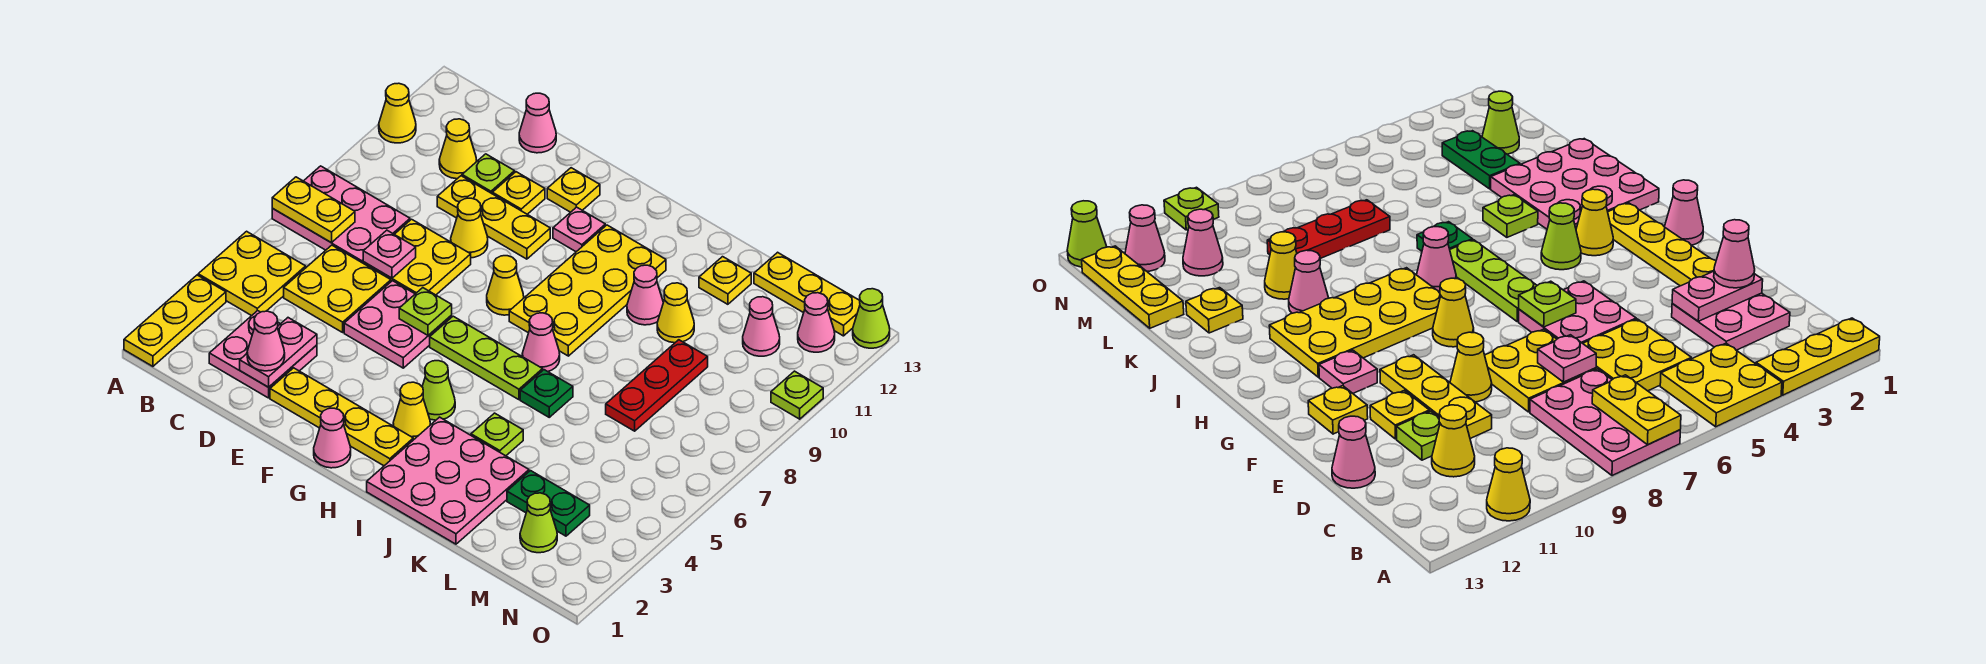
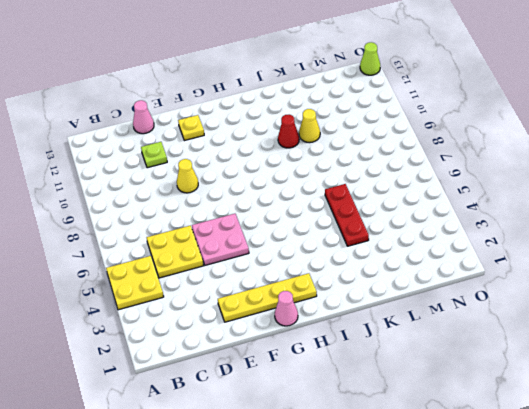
red cone J10 level 1 -> pink cone J10 level 1
red plate K4:K6 level 1 -> red plate L7:L9 level 1
none -> yellow plate A1:A3 level 1
none -> pink plate A7:C8 level 1
none -> yellow cone A11 level 1
none -> pink plate C2:D3 level 1

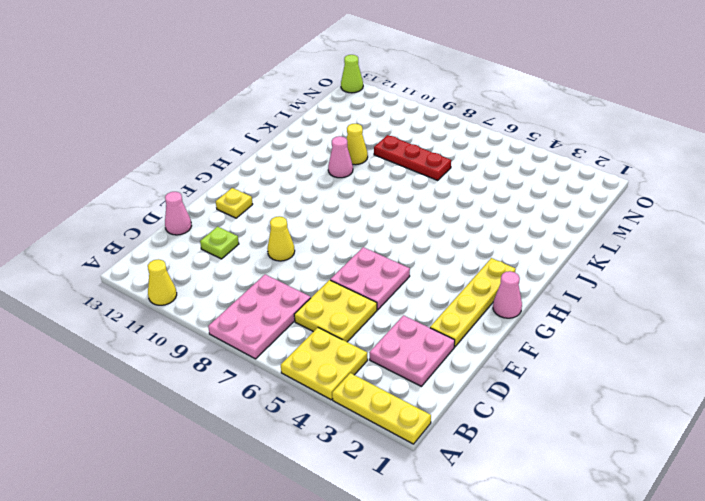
none -> yellow cone C11 level 1
none -> yellow plate D7:E8 level 1
none -> yellow plate D10:F10 level 1
none -> yellow plate E11 level 1

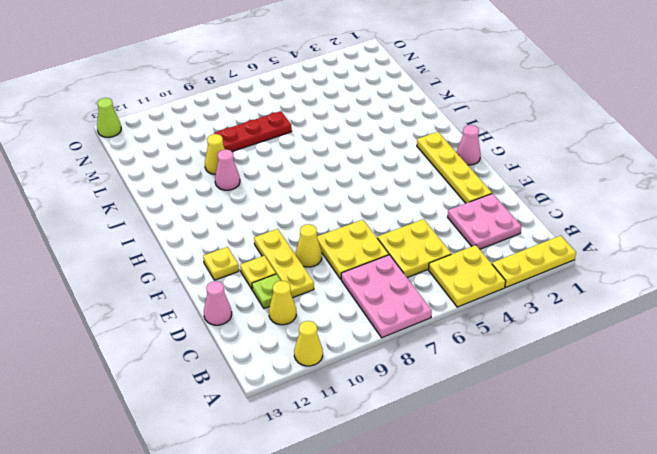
none -> pink plate E5:F6 level 1
none -> lime plate G6:I6 level 1
none -> yellow cone G8 level 1
none -> pink plate G11 level 1

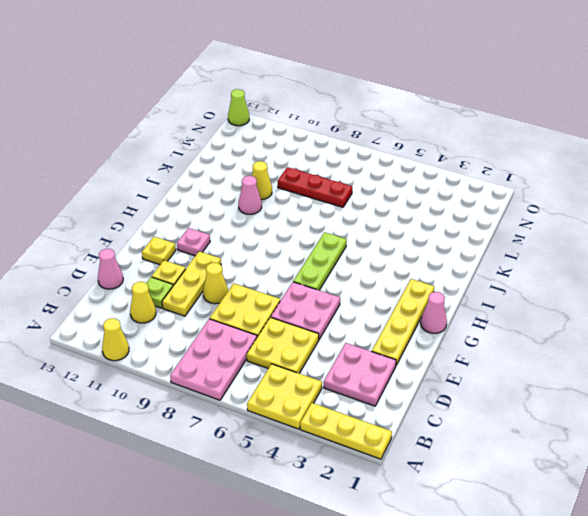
none -> yellow cone G8 level 1
none -> yellow cone H3 level 1
none -> lime cone H4 level 1
none -> yellow plate H8:I11 level 1

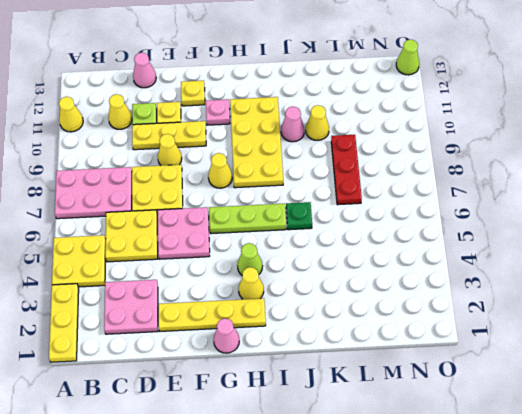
none -> pink plate I1:K3 level 1
none -> pink cone I7 level 1
none -> lime plate J4 level 1
none -> yellow plate K12 level 1

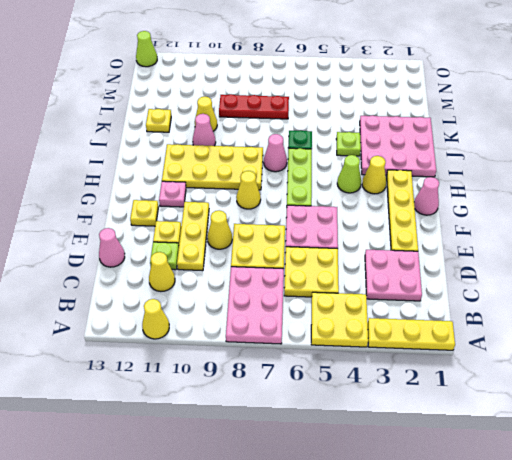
none -> green plate L3:M3 level 1
none -> yellow plate L13:N13 level 1
none -> lime cone M2 level 1
none -> pink cone M11 level 1

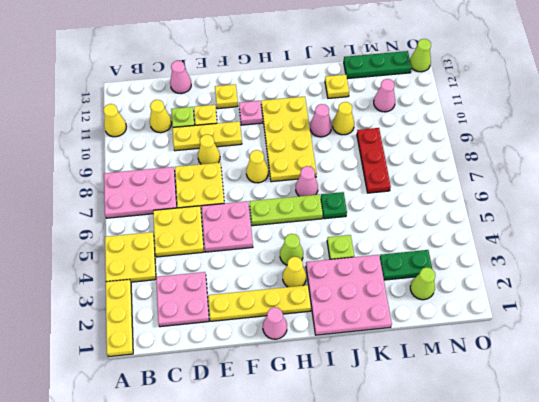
green plate L13:N13 level 1 -> yellow plate L13:N13 level 1
none -> pink cone N12 level 1
none -> lime plate O10 level 1
none -> yellow plate A7:B7 level 2
none -> pink plate D2:D3 level 2

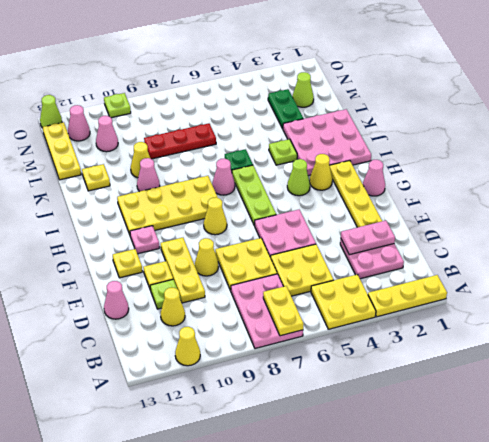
none -> pink plate D7 level 2
none -> lime plate F6 level 2
none -> pink cone D2 level 3

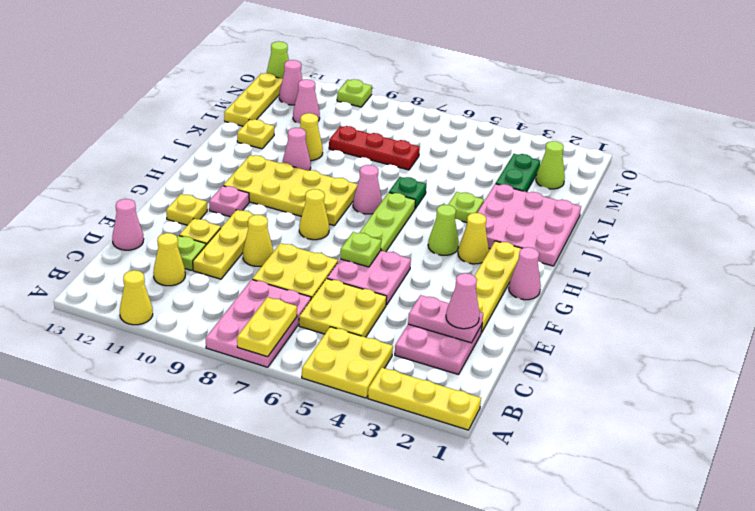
none -> pink plate D7 level 2

